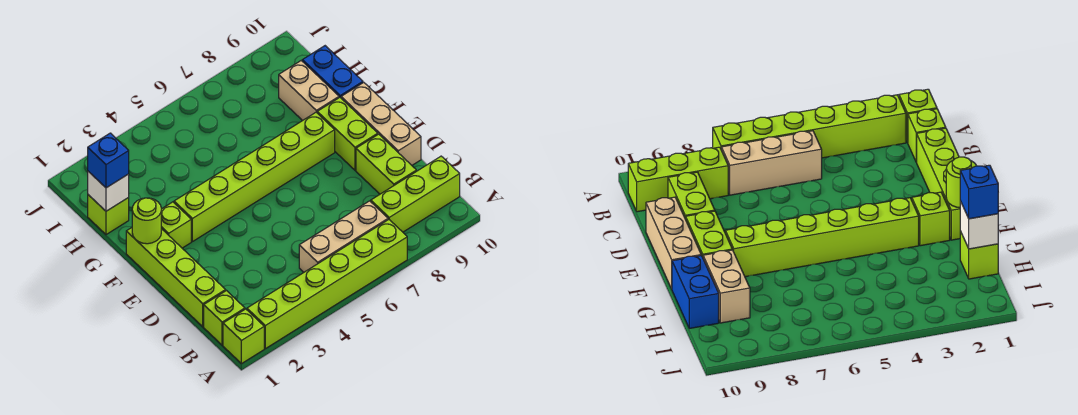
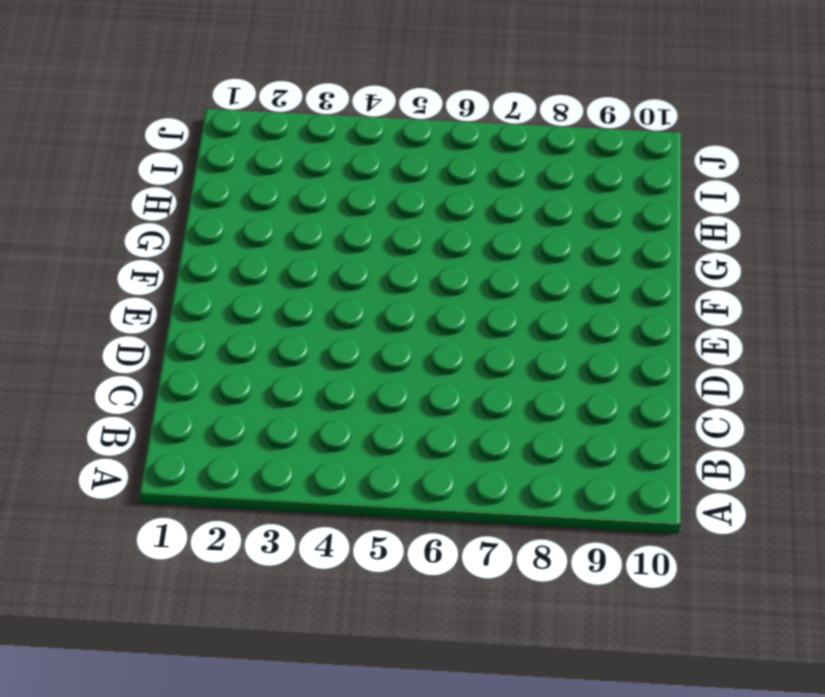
none -> lime brick A1 level 1
none -> lime brick A2:A7 level 1
none -> lime brick B1 level 1

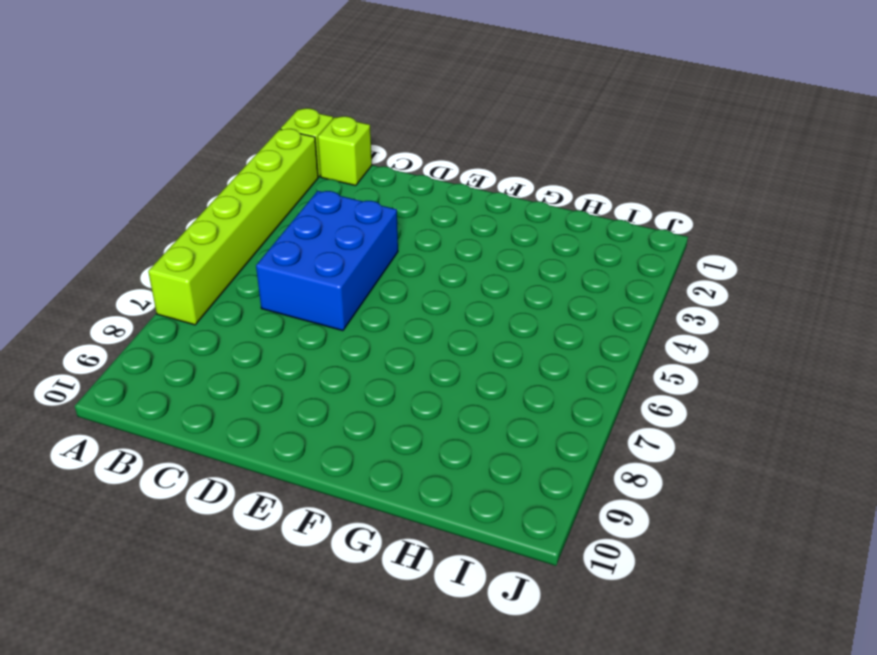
blue brick C4:D6 level 1 -> none
none -> tan brick B5:B7 level 1
none -> lime brick B8:B10 level 1
none -> lime brick C1:F1 level 1

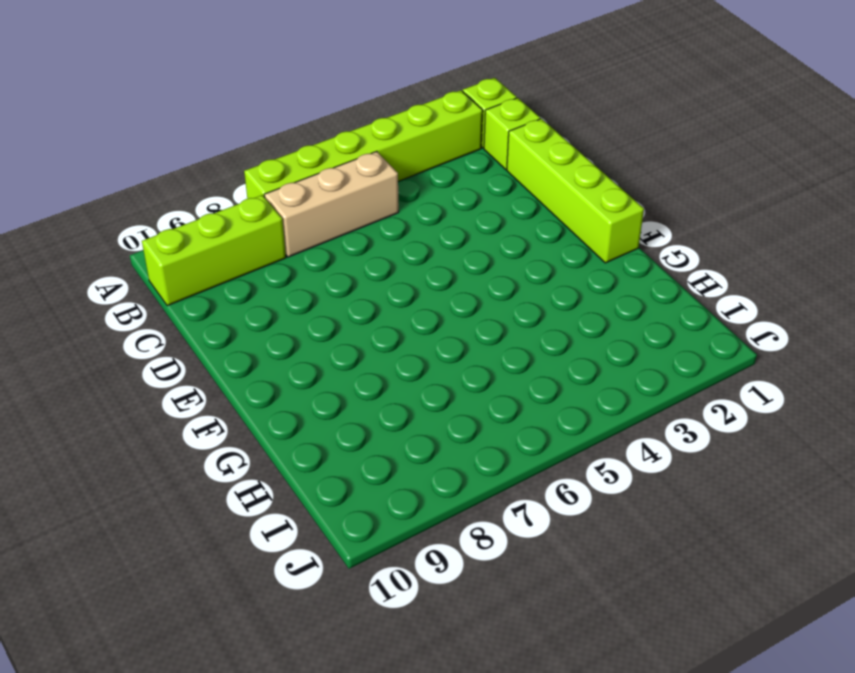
none -> lime brick C9:D9 level 1
none -> tan brick D10:F10 level 1
none -> lime brick E9:F9 level 1

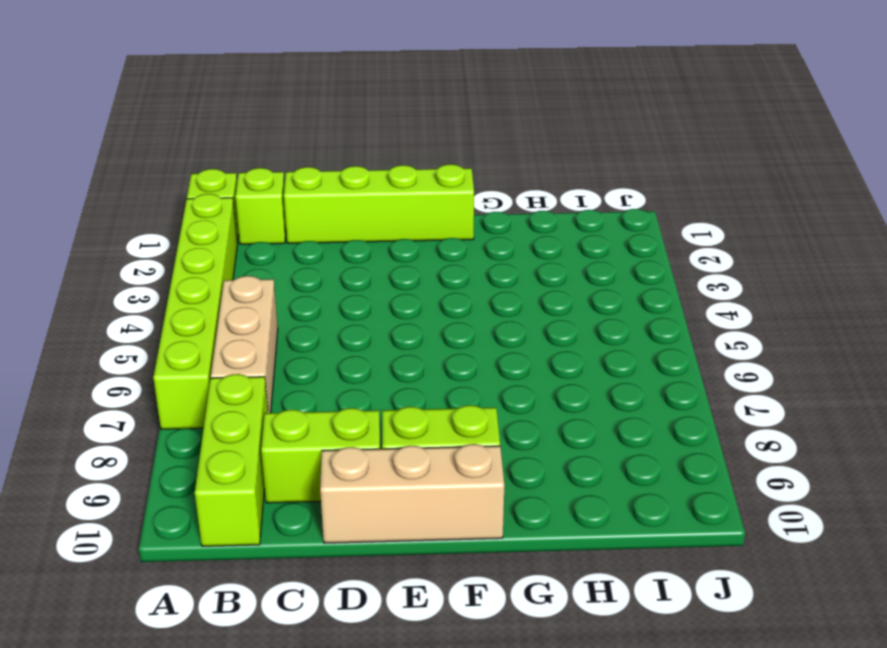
none -> lime brick F2 level 1
none -> lime brick F3:F8 level 1
none -> tan brick G9:H9 level 1

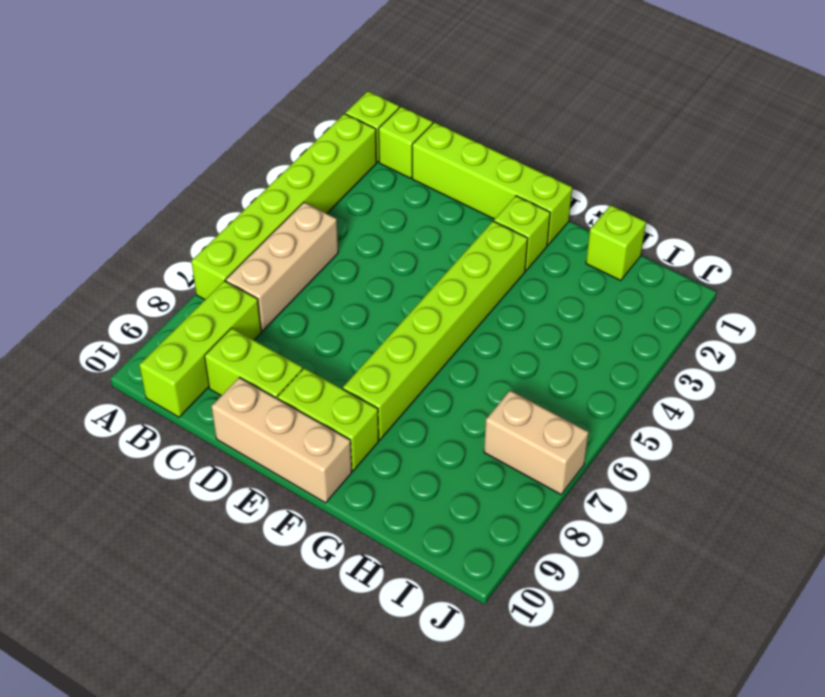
tan brick I7:J7 level 1 -> tan brick G9:H9 level 1
none -> blue brick G10:H10 level 1
none -> lime round brick F1 level 2
none -> white brick H1 level 2

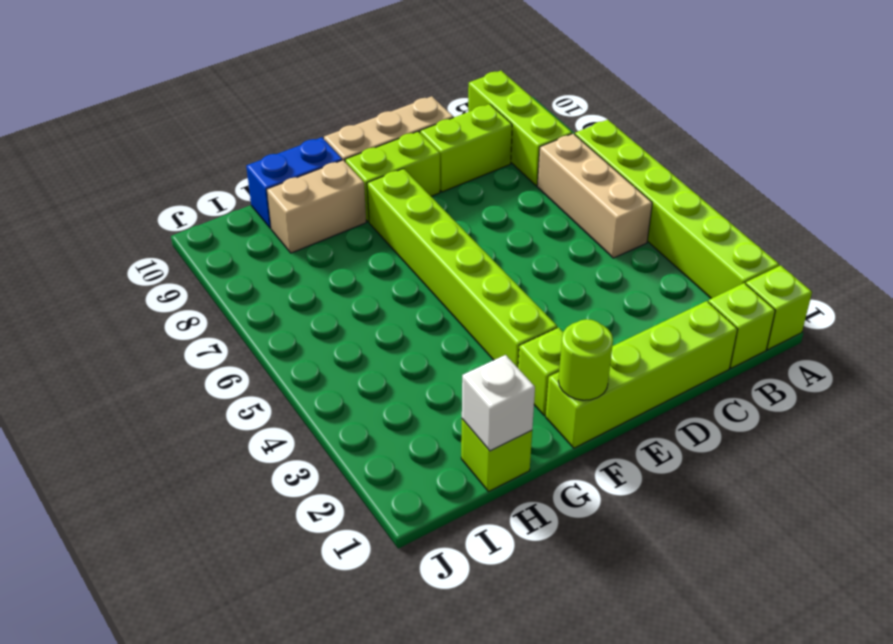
none -> blue brick H1 level 3

